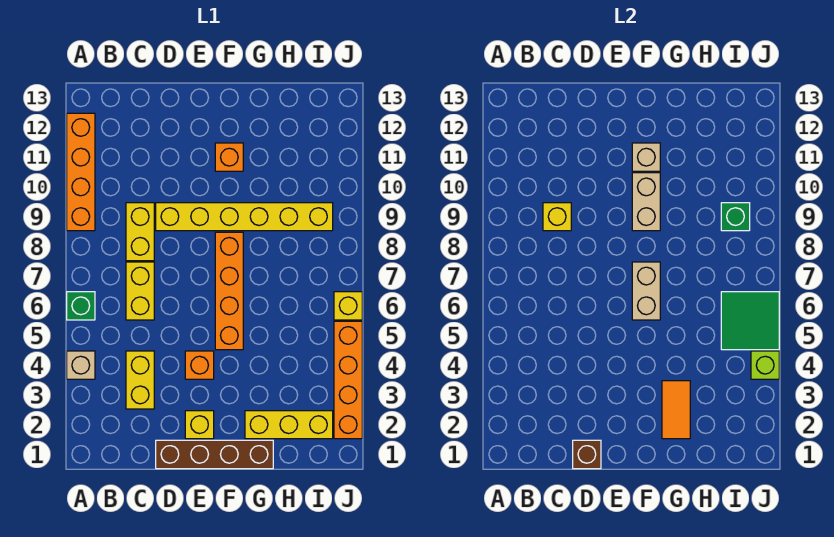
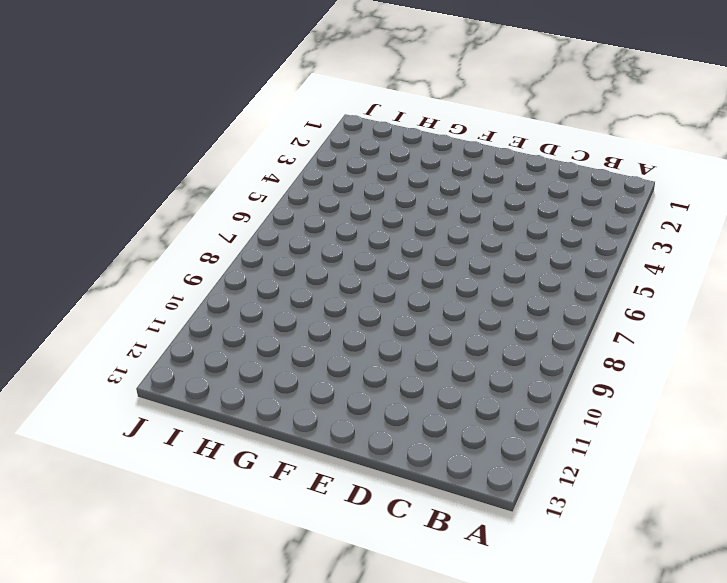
none -> tan brick A4 level 1
none -> green brick A6 level 1
none -> orange brick A9:A12 level 1

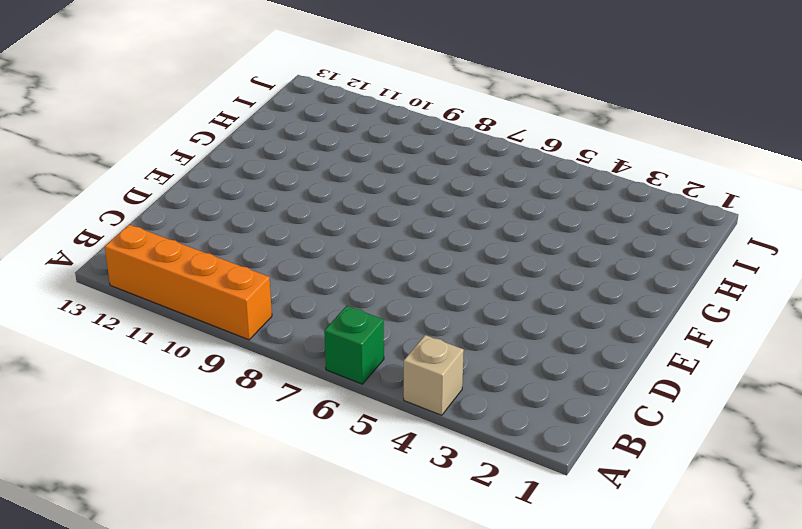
none -> yellow brick C3:C4 level 1
none -> yellow brick C6:C7 level 1
none -> yellow brick C8:C9 level 1

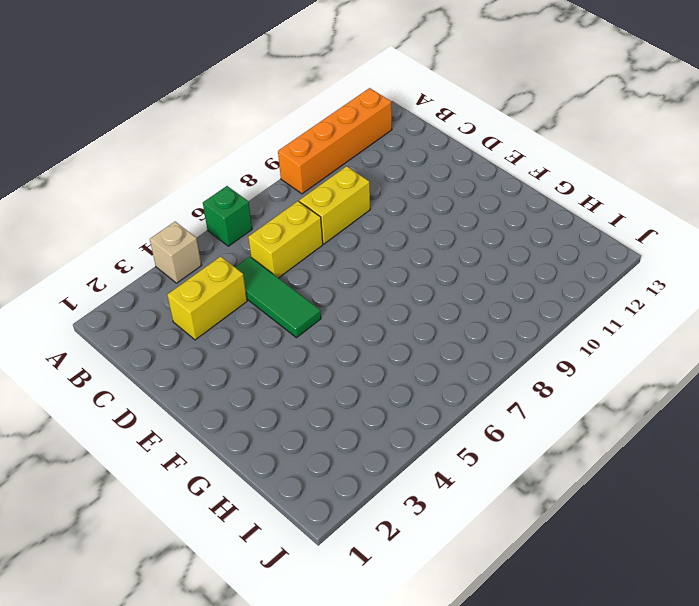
green tile C5:E5 level 1 -> none
none -> brown brick D1:G1 level 1
none -> yellow brick D9:I9 level 1
none -> yellow brick E2 level 1

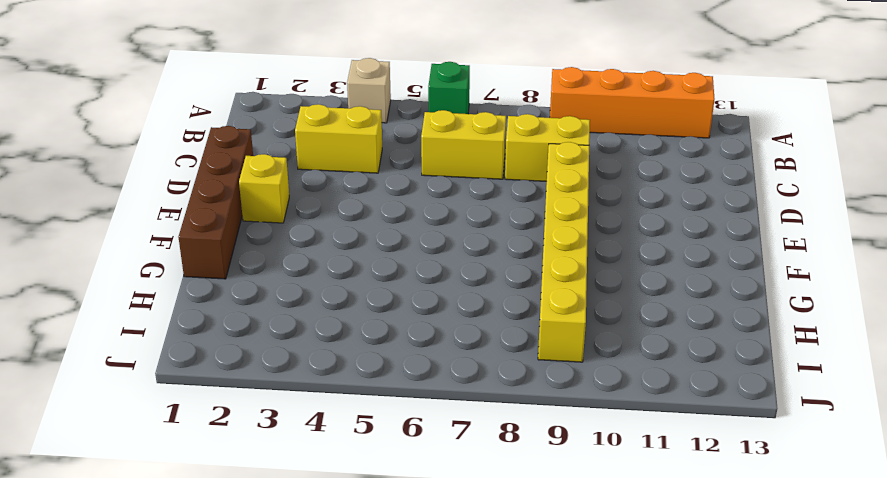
none -> orange brick E4 level 1
none -> orange brick F5:F8 level 1
none -> orange brick F11 level 1

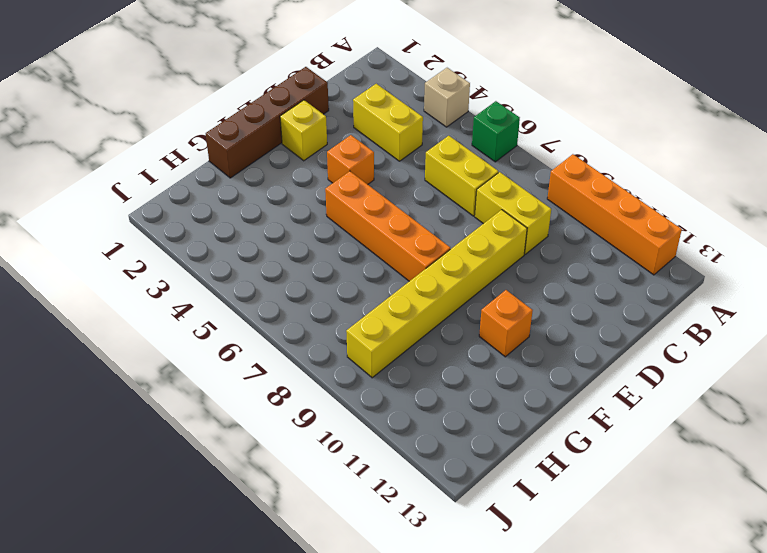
none -> yellow brick G2:I2 level 1
none -> orange brick J2:J5 level 1
none -> yellow brick J6 level 1

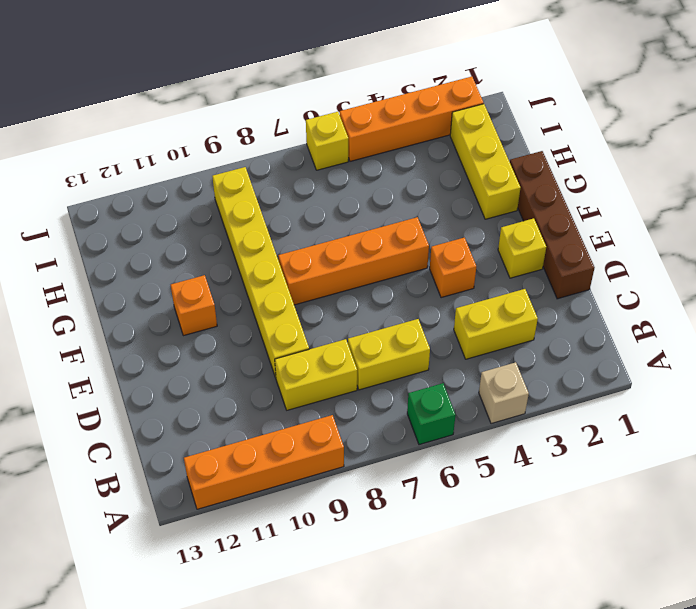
none -> yellow brick C9 level 2
none -> brown brick D1 level 2
none -> tan brick F6:F7 level 2

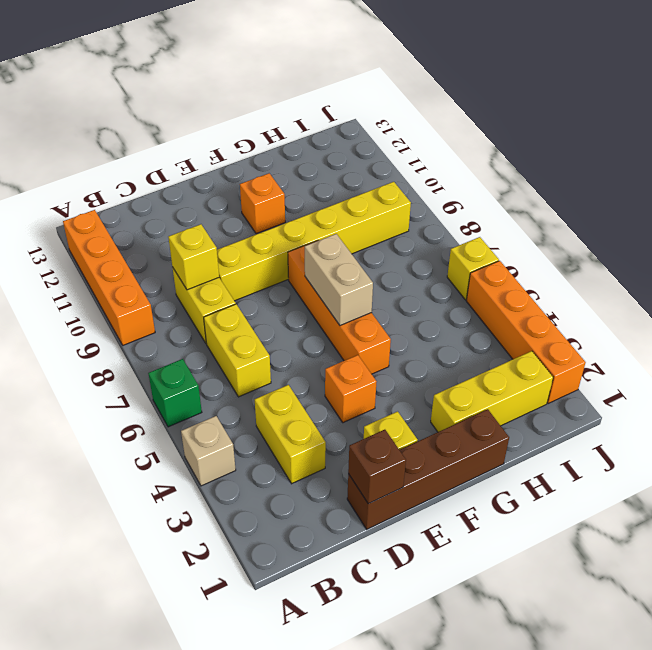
none -> tan brick F9:F10 level 2
none -> tan brick F11 level 2
none -> orange tile G2:G3 level 2

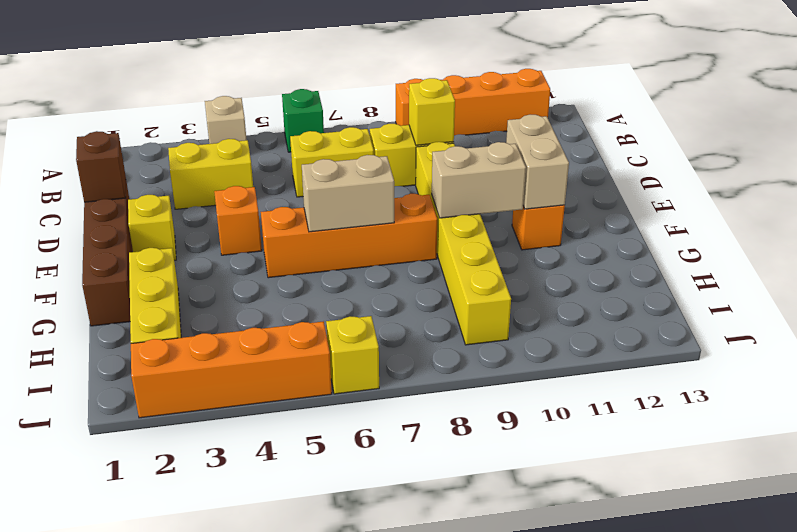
tan brick E11:F11 level 2 -> tan brick F11 level 2
none -> orange tile G2:G3 level 2
none -> green tile I5:J6 level 2
none -> green brick I9 level 2

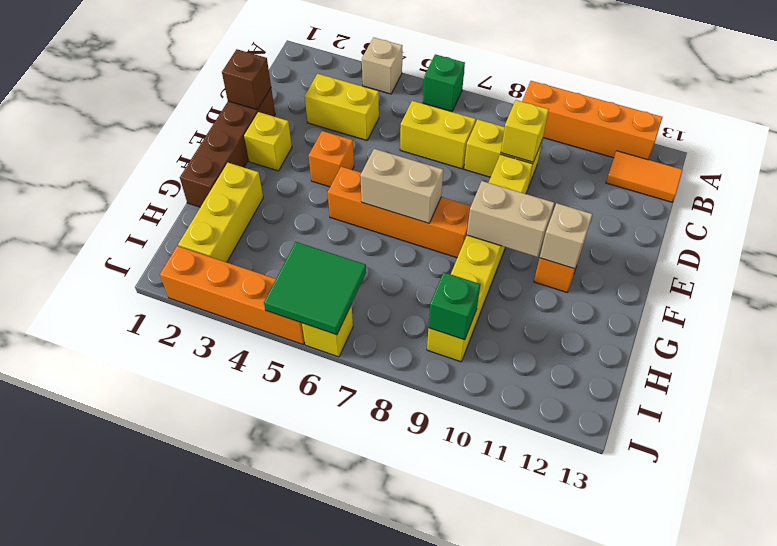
orange tile B12:B13 level 1 -> orange tile G2:G3 level 2
none -> lime brick J4 level 2

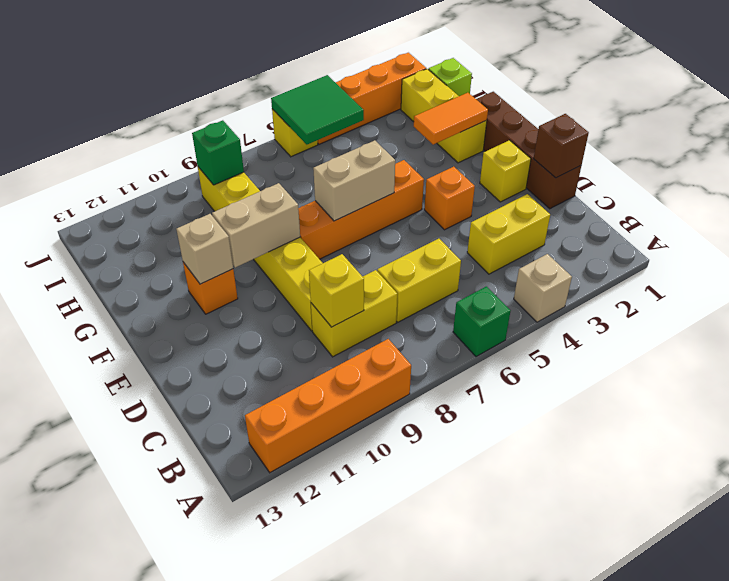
lime brick I1 level 1 -> lime brick J4 level 2

